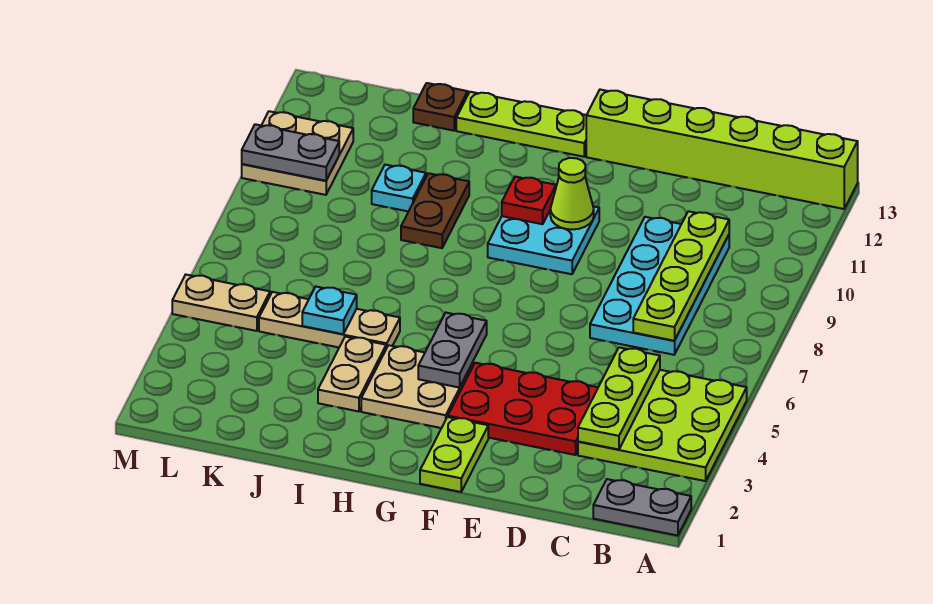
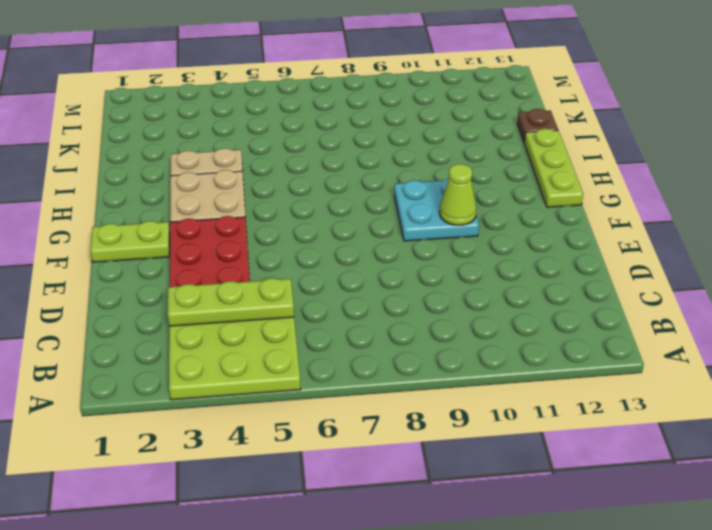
none -> grey plate A1:B1 level 1
none -> lime brick A13:F13 level 1
none -> cyan plate C7:D10 level 1

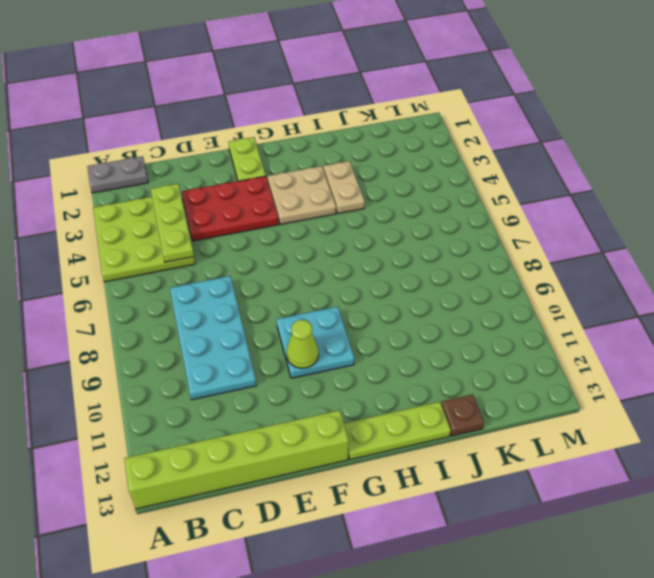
none -> tan plate I5:K5 level 1
none -> brown plate I9:I10 level 1
none -> cyan plate J10 level 1

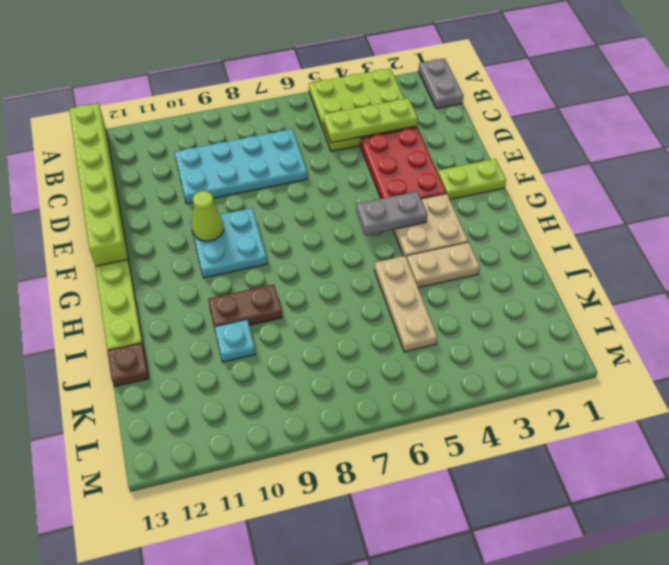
none -> tan plate L5:M5 level 1
none -> tan plate L10:M11 level 1
none -> lime plate C7:C10 level 2

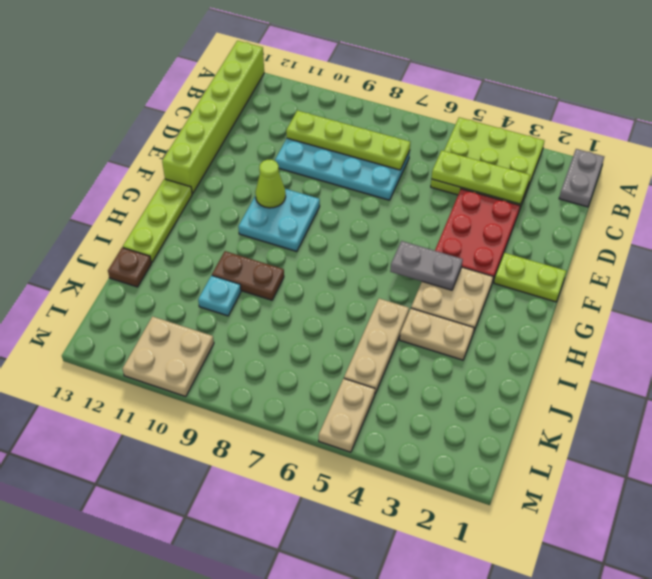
none -> red plate G10 level 2
none -> cyan plate J5 level 2
none -> grey plate L10:M10 level 2

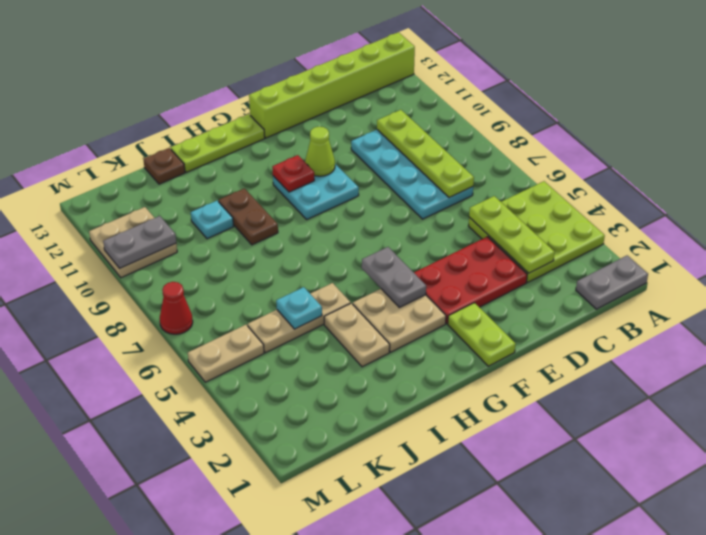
red cone M7 level 1 -> none

